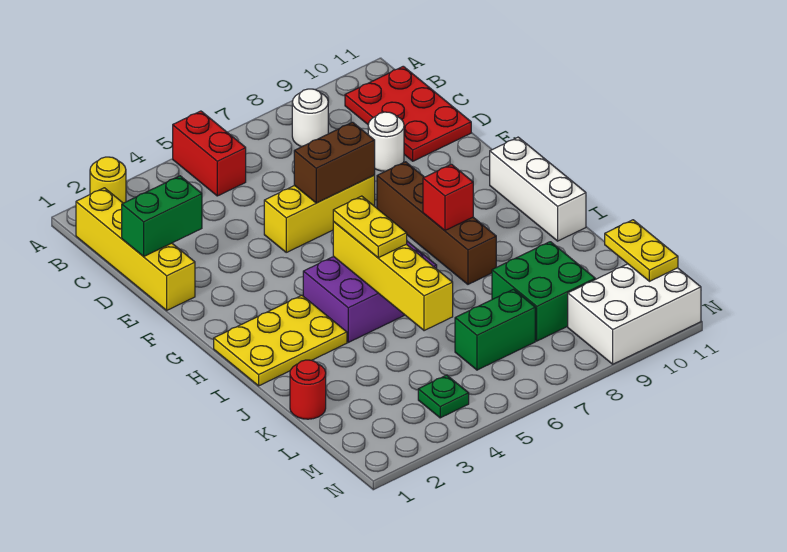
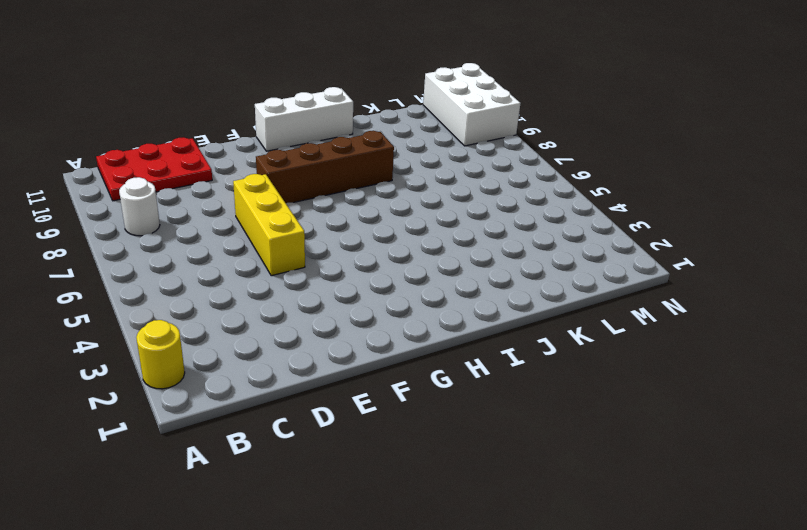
none -> red brick A5:B5 level 1
none -> yellow brick B1:E1 level 1
none -> white round brick D9 level 1

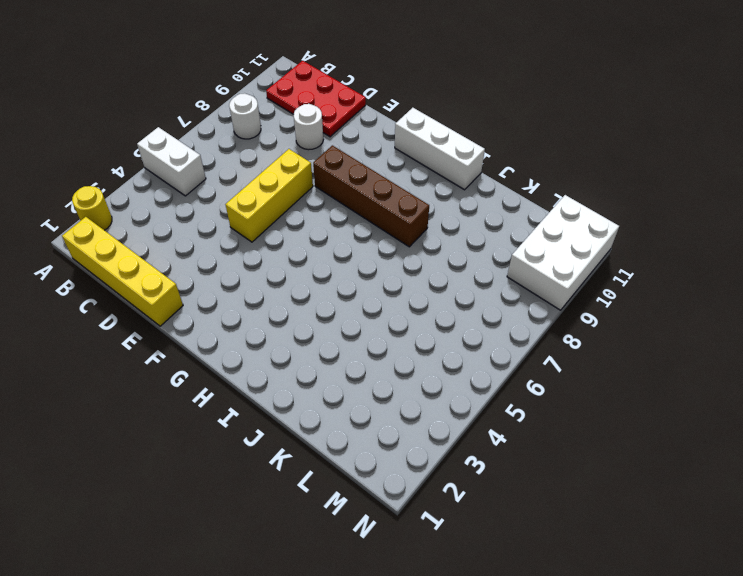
white brick A5:B5 level 1 -> red brick A5:B5 level 1
none -> yellow plate H1:I3 level 1
none -> purple brick H4:I6 level 1
none -> red round brick K1 level 1

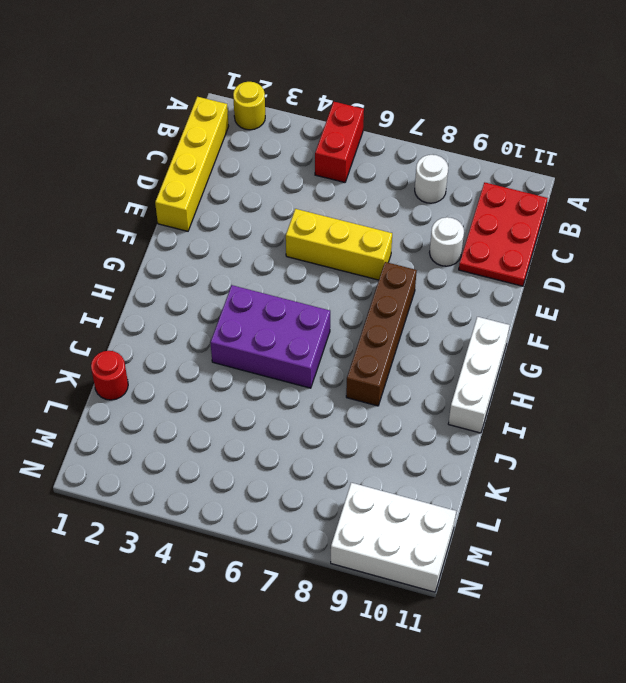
none -> yellow plate H1:I3 level 1
none -> green brick K8:L9 level 1
none -> green brick L6:L7 level 1

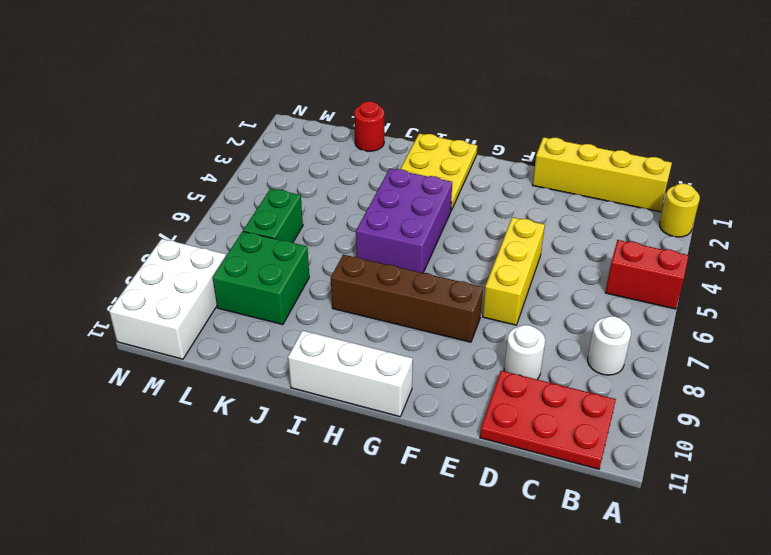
none -> green plate M4 level 1
none -> green brick D1:D2 level 2
none -> brown brick E6:E7 level 2

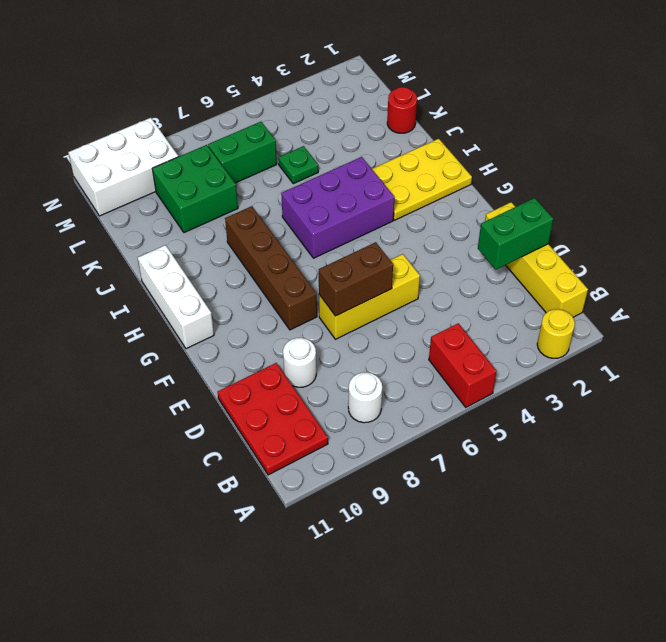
green plate K5 level 1 -> green plate M4 level 1
none -> yellow brick H5:K5 level 2
none -> red brick H8 level 2
none -> yellow plate L11:M11 level 2

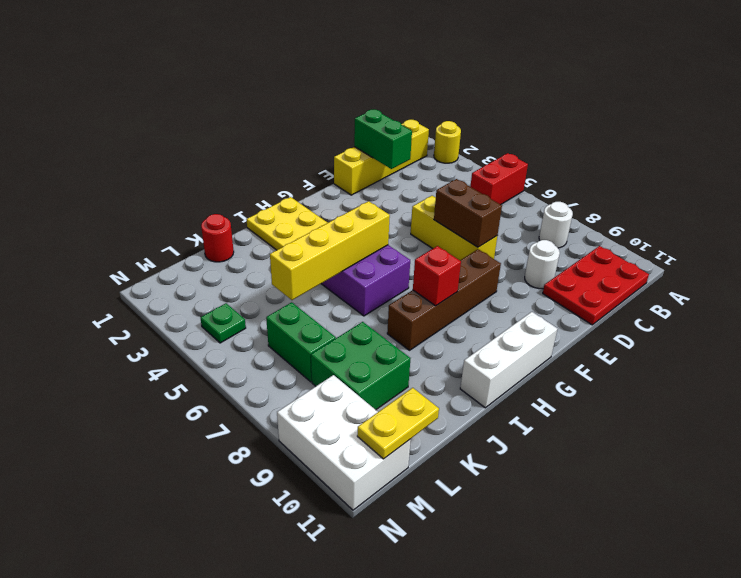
none -> yellow plate H5:I5 level 3

